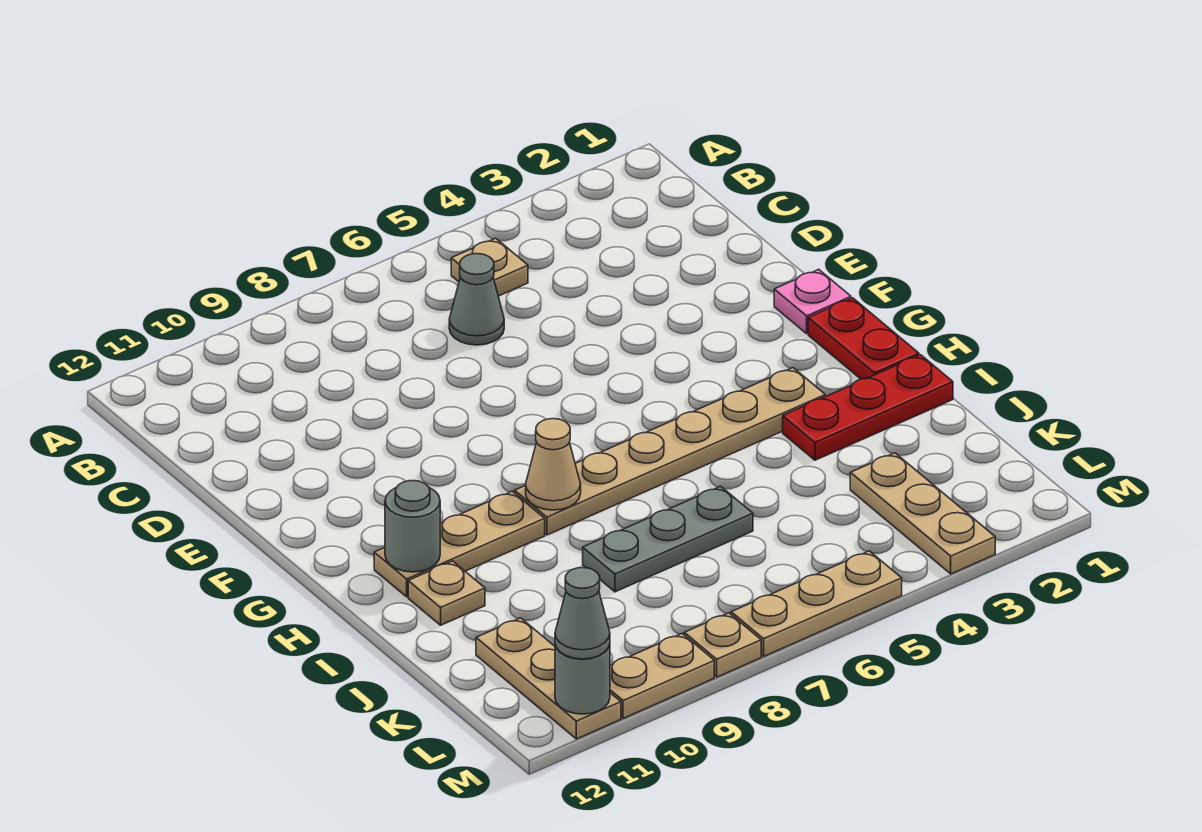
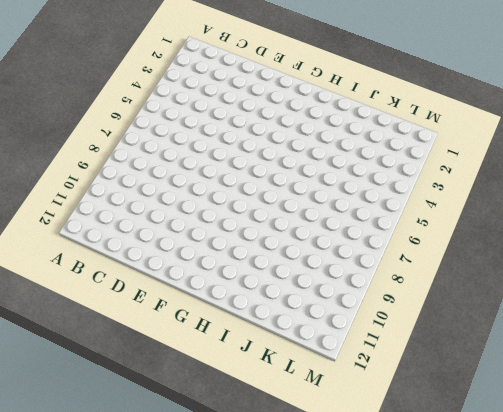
none -> tan plate B5 level 1
none -> grey cone C6 level 1
none -> pink plate F1 level 1

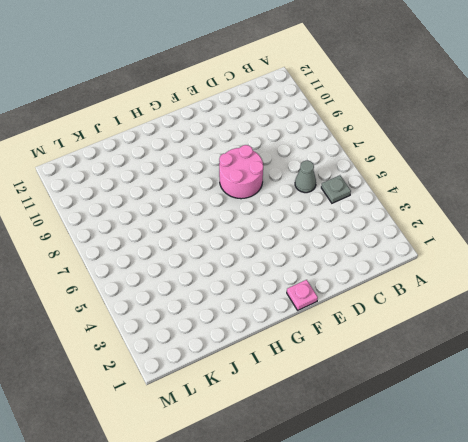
grey plate B5 level 1 -> tan plate B5 level 1
pink round brick E7:F8 level 1 -> none
none -> red plate G1:H1 level 1
none -> tan plate H3:H8 level 1
none -> tan plate H9:H11 level 1

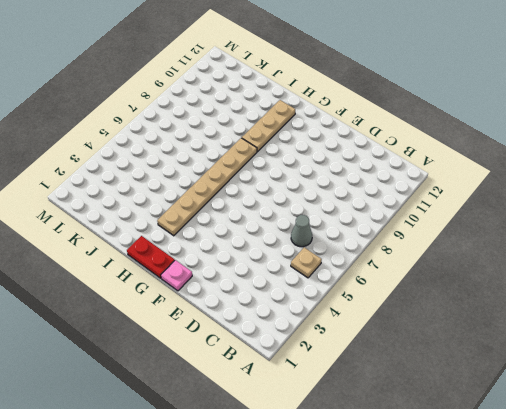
none -> red plate I1:I3 level 1
none -> tan plate I11 level 1
none -> grey plate J6:J8 level 1

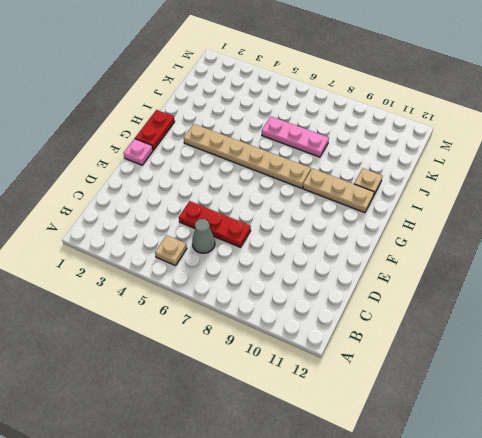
red plate D5:D7 level 1 -> red plate I1:I3 level 1
pink plate J6:J8 level 1 -> grey plate J6:J8 level 1
none -> tan plate K3:M3 level 1
none -> tan plate K11:M11 level 1
none -> tan plate M5:M7 level 1

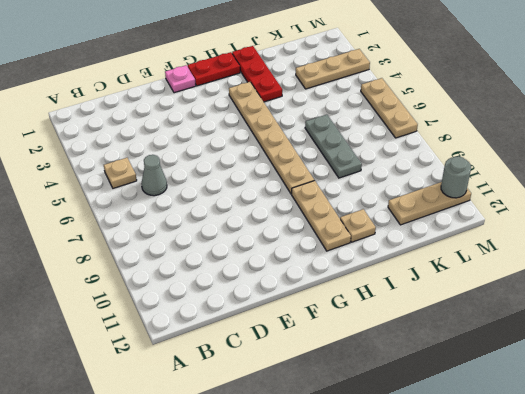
none -> tan plate M8 level 1
none -> tan plate M9:M10 level 1
none -> tan cone H8 level 2

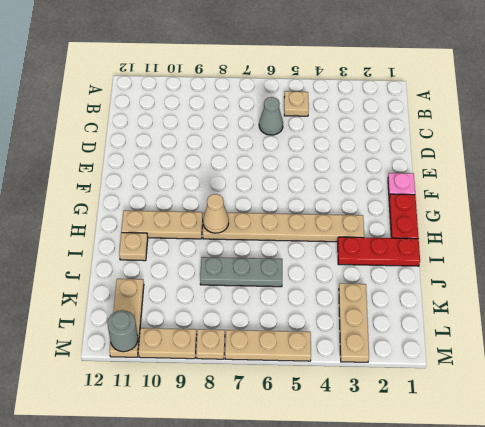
none -> grey round brick H11 level 2
none -> grey cone M11 level 3

